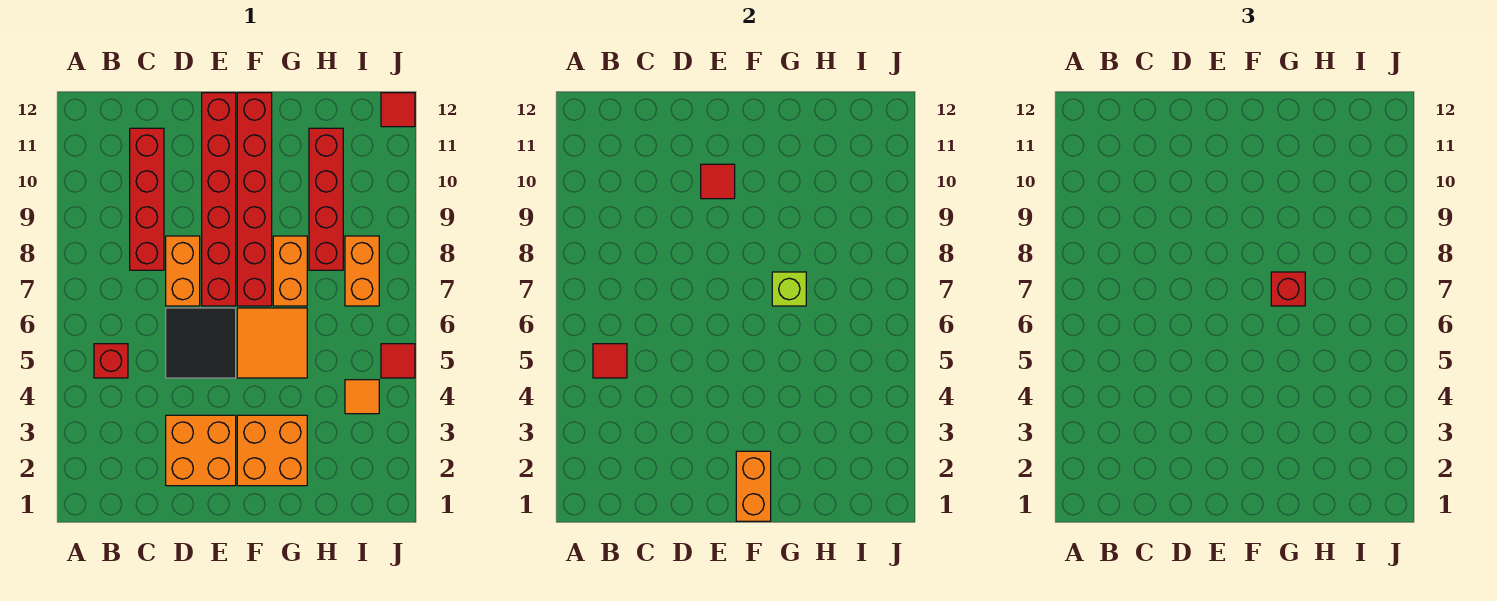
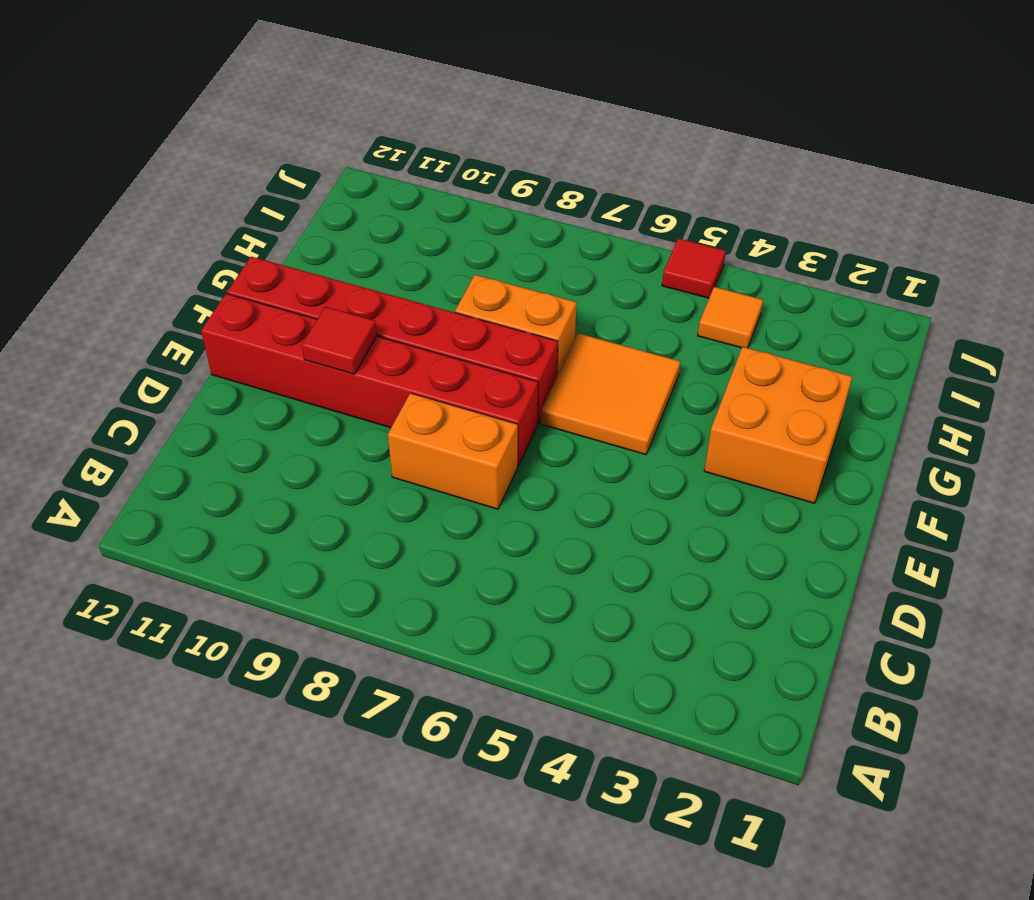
none -> red brick B5 level 1
none -> red brick C8:C11 level 1
none -> orange brick D2:E3 level 1

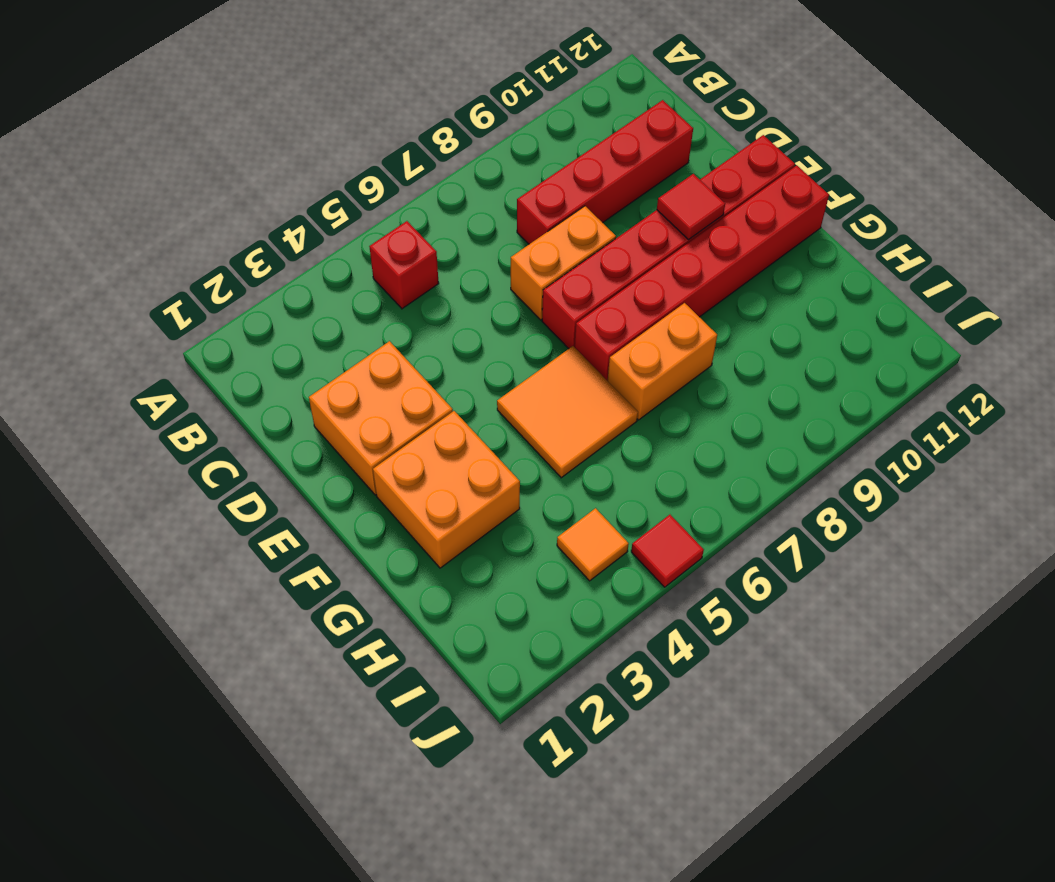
none -> black tile D5:E6 level 1
none -> red brick H8:H11 level 1
none -> orange brick I7:I8 level 1

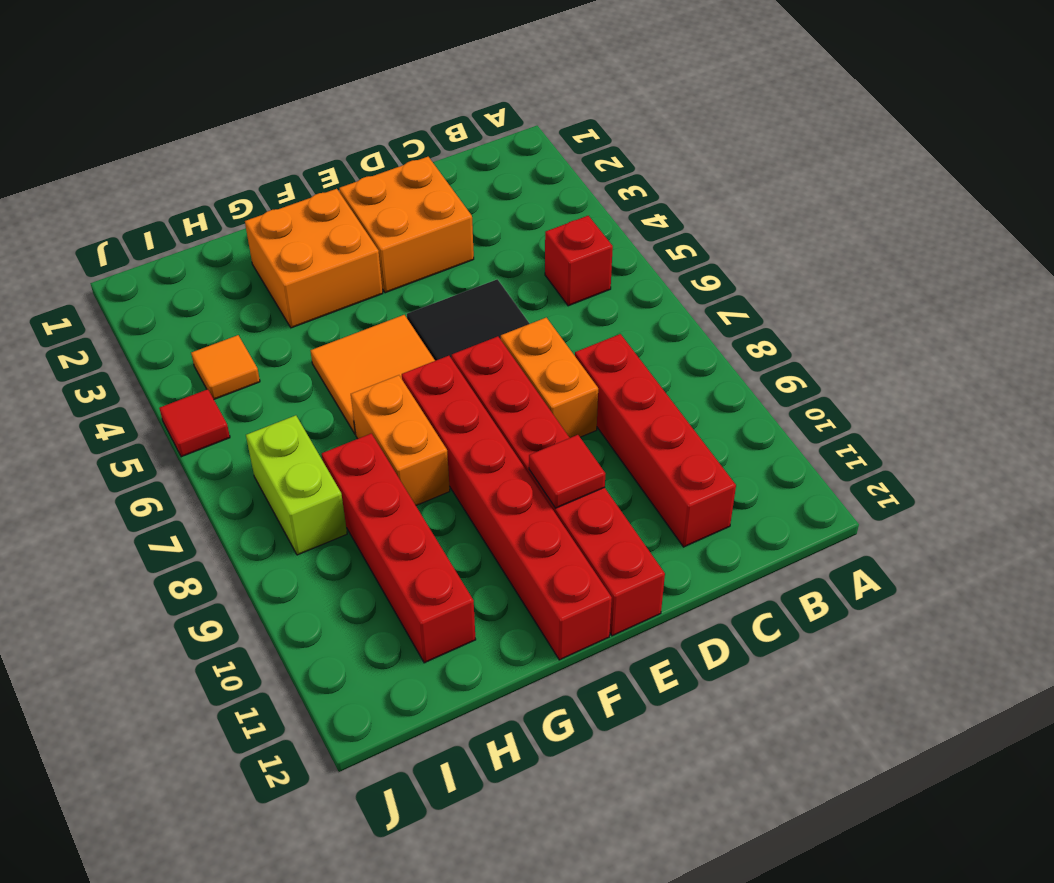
lime brick I7:I8 level 1 -> orange brick I7:I8 level 1
none -> red tile J12 level 1
none -> red tile B5 level 2
none -> orange brick F1:F2 level 2

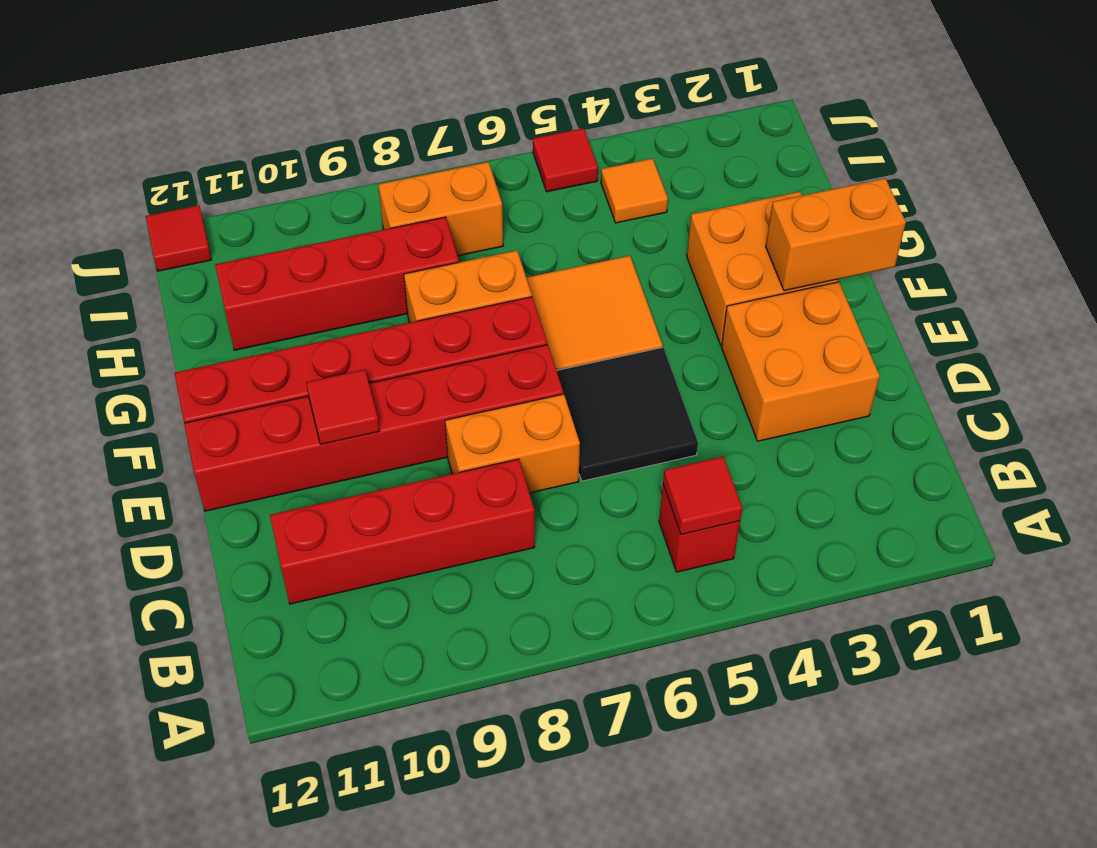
none -> lime brick G7 level 2
none -> red brick G7 level 3

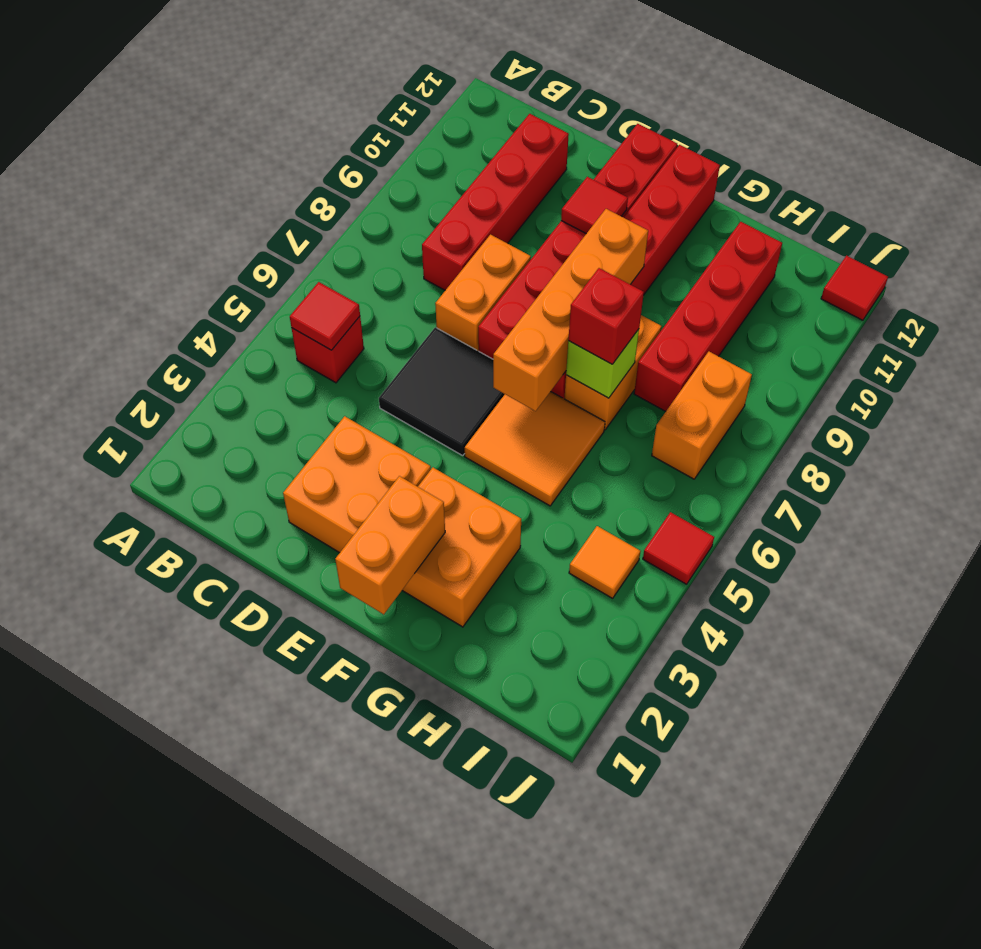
orange brick F6:F9 level 2 -> none

